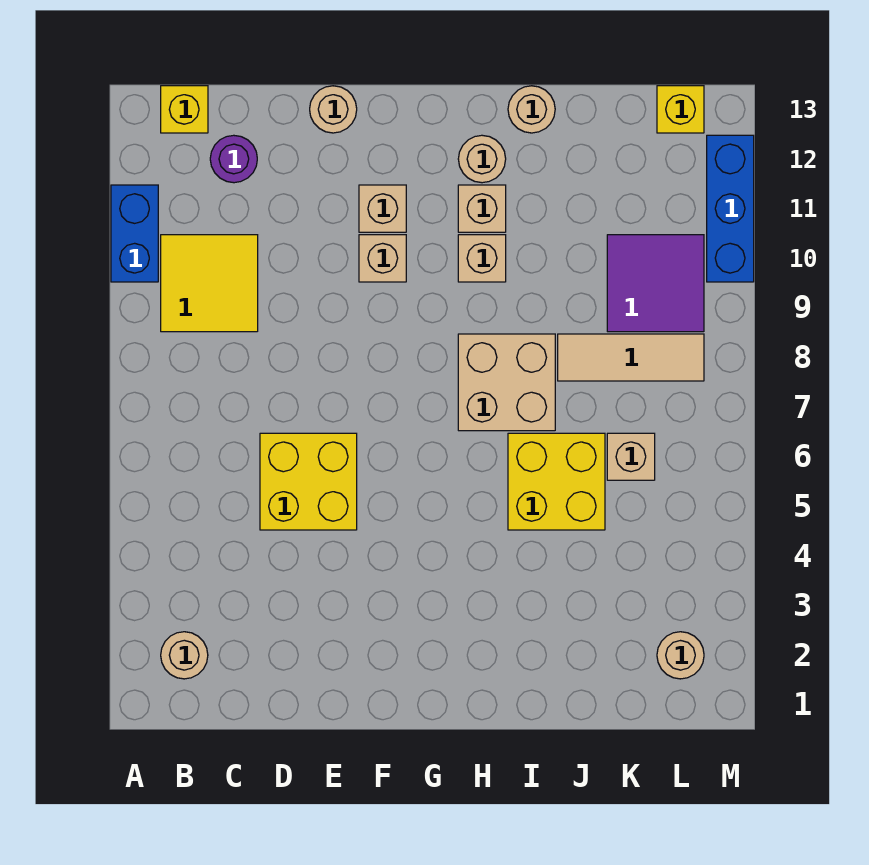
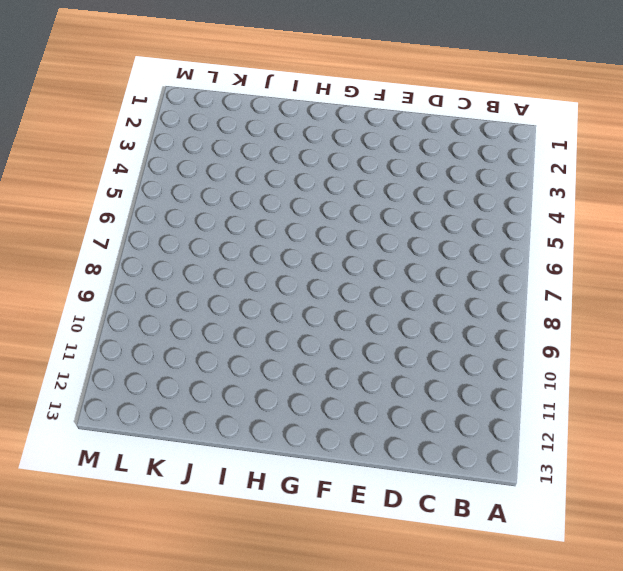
none -> blue brick A10:A11 level 1
none -> tan round brick B2 level 1
none -> yellow tile B9:C10 level 1

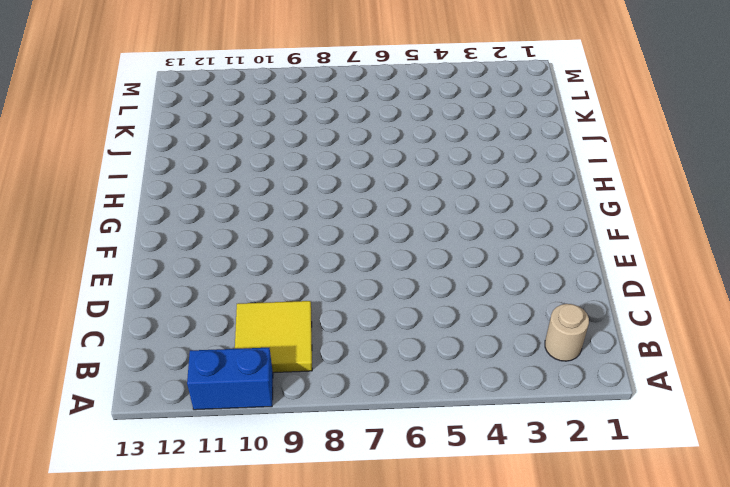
none -> yellow brick B13 level 1
none -> purple round brick C12 level 1
none -> yellow brick D5:E6 level 1

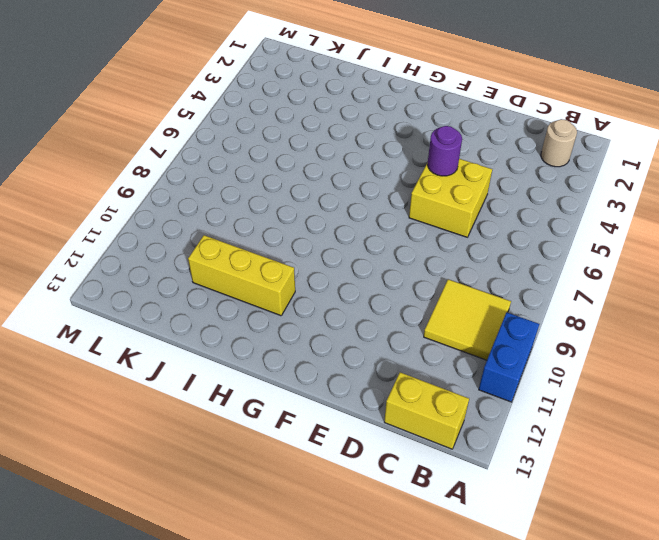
yellow brick B13:C13 level 1 -> yellow brick B13 level 1
purple round brick E5 level 2 -> purple round brick C12 level 1
yellow brick H11:J11 level 1 -> tan brick H11 level 1
none -> tan round brick E13 level 1
none -> tan brick F10 level 1
none -> tan brick F11 level 1

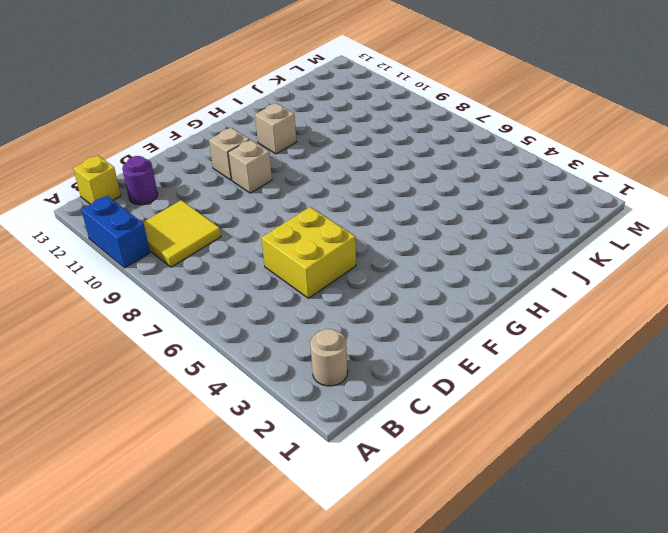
none -> tan round brick E13 level 1
none -> tan brick H7:I8 level 1
none -> tan brick H10 level 1

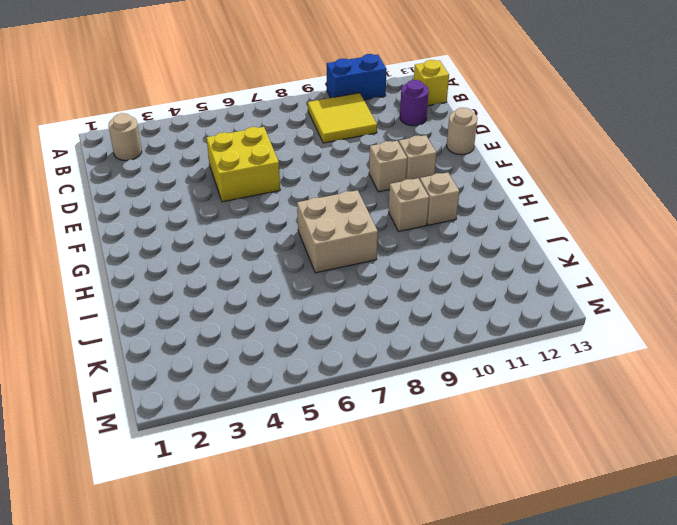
none -> tan round brick H12 level 1
none -> yellow brick I5:J6 level 1
none -> tan round brick I13 level 1

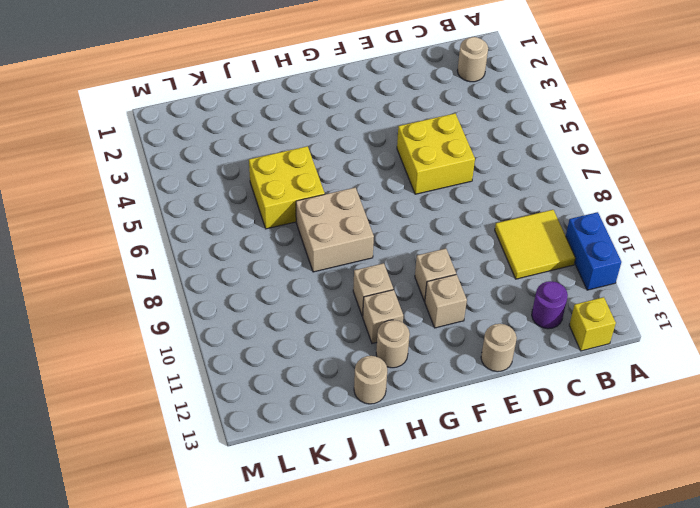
none -> tan tile J8:L8 level 1
none -> tan brick K6 level 1
none -> purple tile K9:L10 level 1

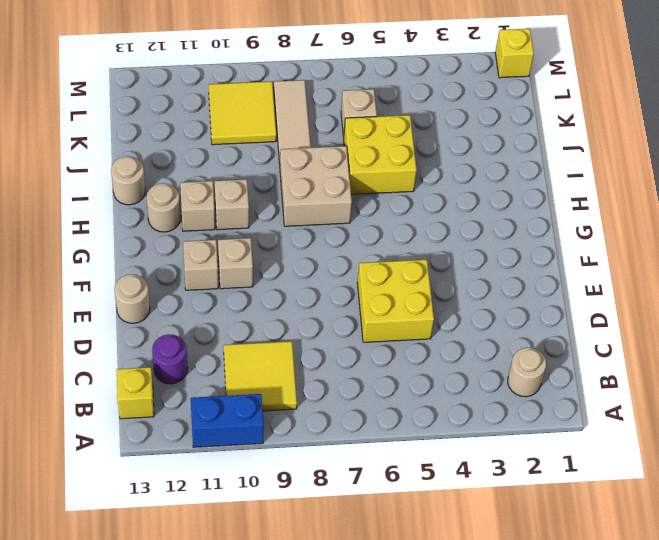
yellow tile K9:L10 level 1 -> purple tile K9:L10 level 1
yellow brick M1 level 1 -> yellow brick L13 level 1
none -> tan round brick L2 level 1
none -> blue brick M10:M12 level 1

